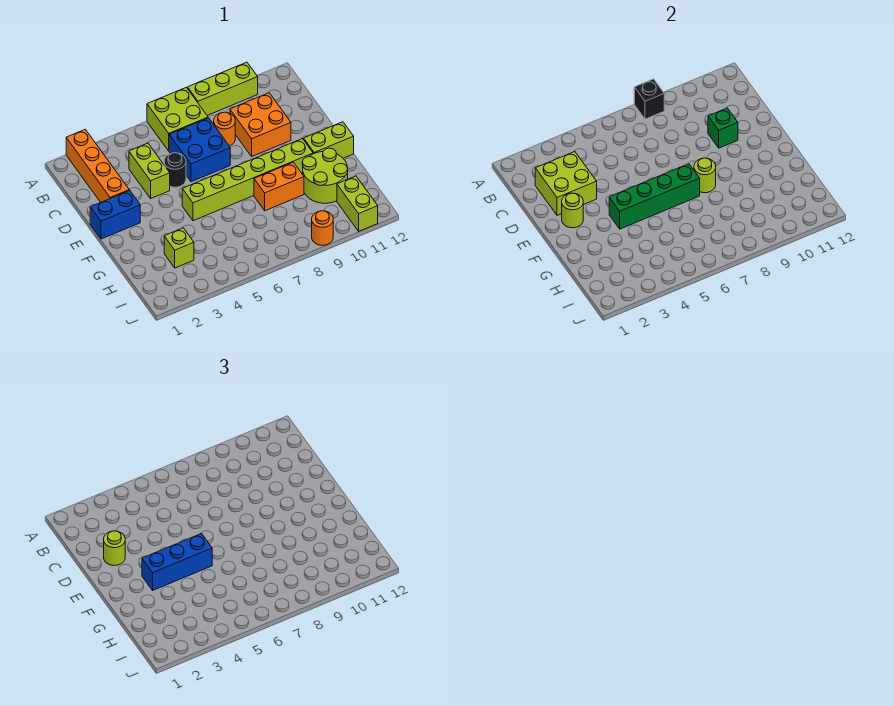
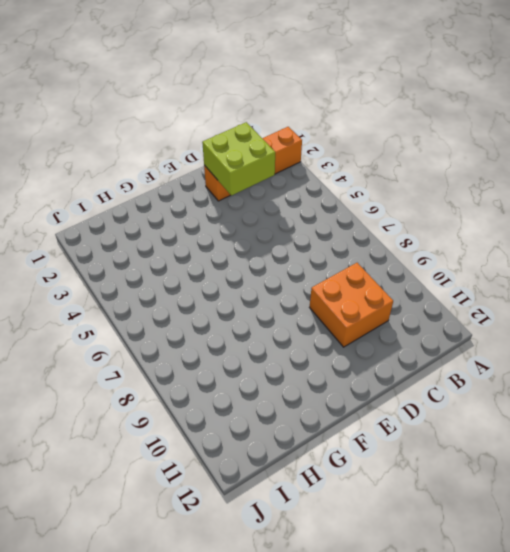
none -> lime brick A6:B7 level 1
none -> lime brick A8:A10 level 1
none -> lime brick C4:D4 level 1

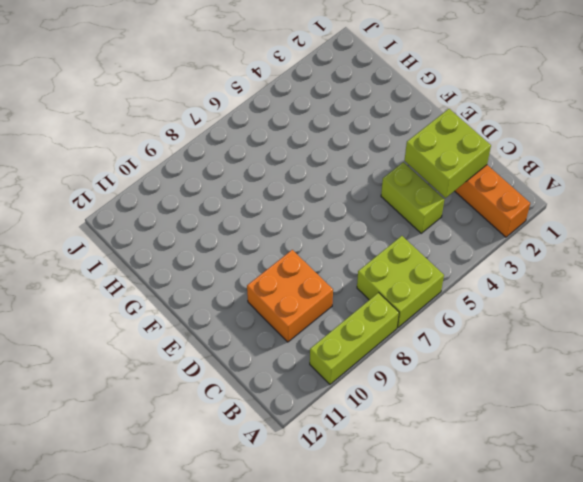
none -> blue brick C6:D7 level 1
none -> orange round brick C8 level 1
none -> black round brick D5 level 1

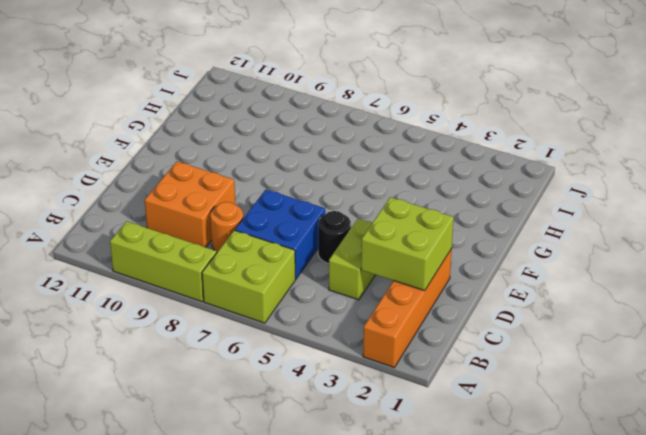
none -> blue brick E1:E2 level 1
none -> lime brick F5:F10 level 1
none -> lime brick F11:F12 level 1

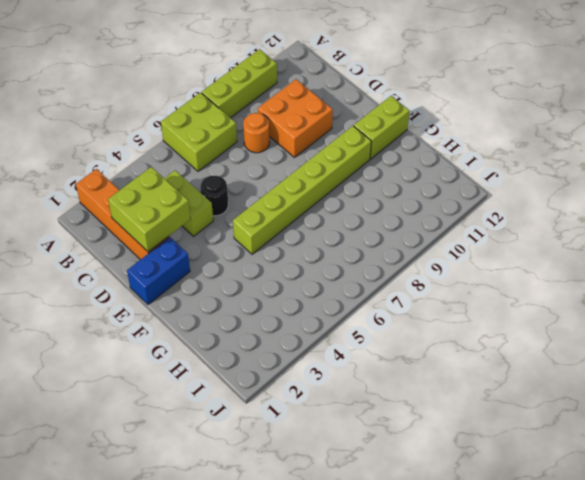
none -> blue brick C6:D7 level 1
none -> orange brick G8:G9 level 1
none -> lime round brick G10:H11 level 1

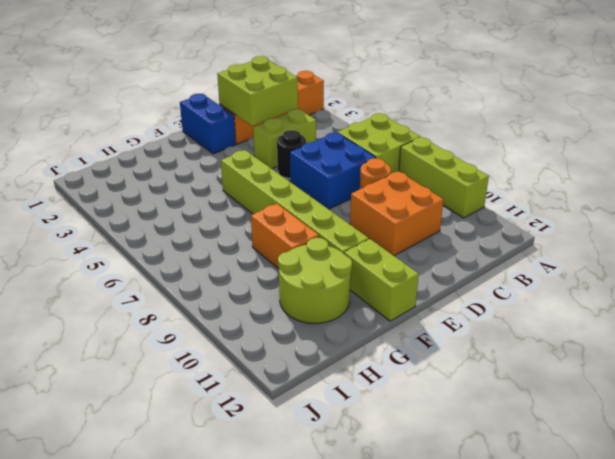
none -> lime brick H3 level 1
none -> lime brick I11:J11 level 1
none -> orange round brick J9 level 1

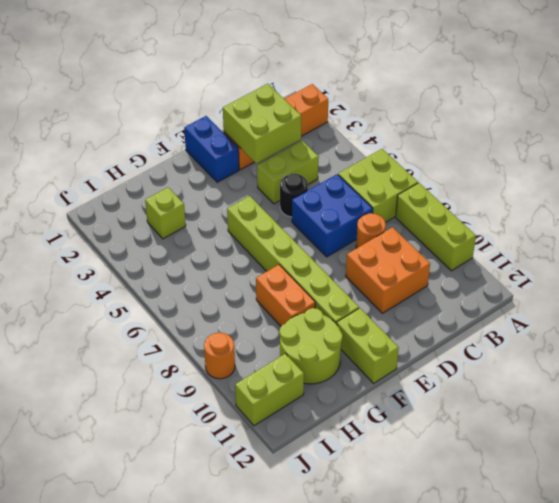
none -> black brick A8 level 2
none -> green brick D10 level 2
none -> lime round brick E2 level 2

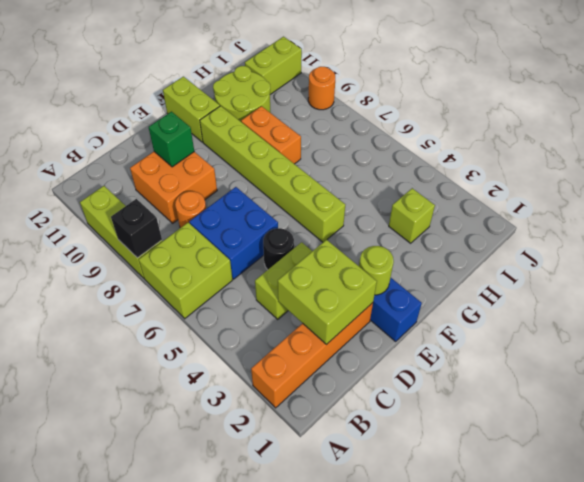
none -> green brick F4:F7 level 2
none -> lime round brick F8 level 2
none -> lime round brick D2 level 3

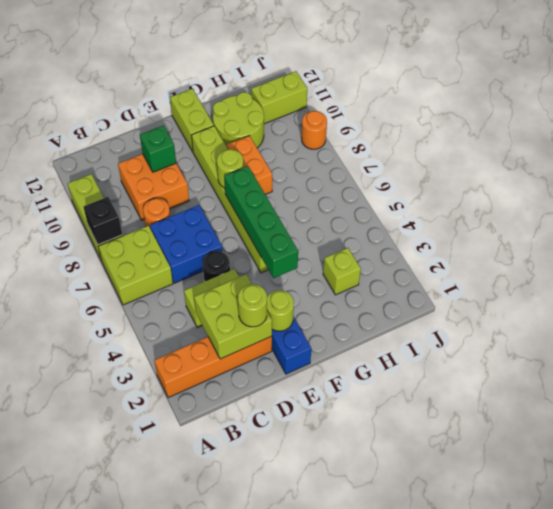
none -> blue brick F3:F5 level 3

